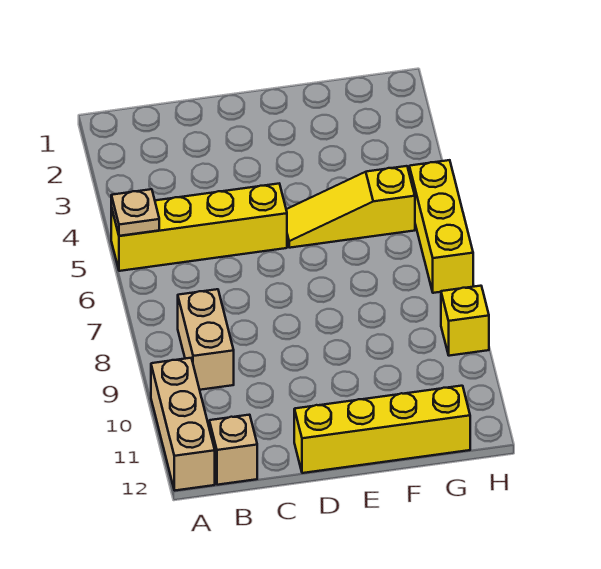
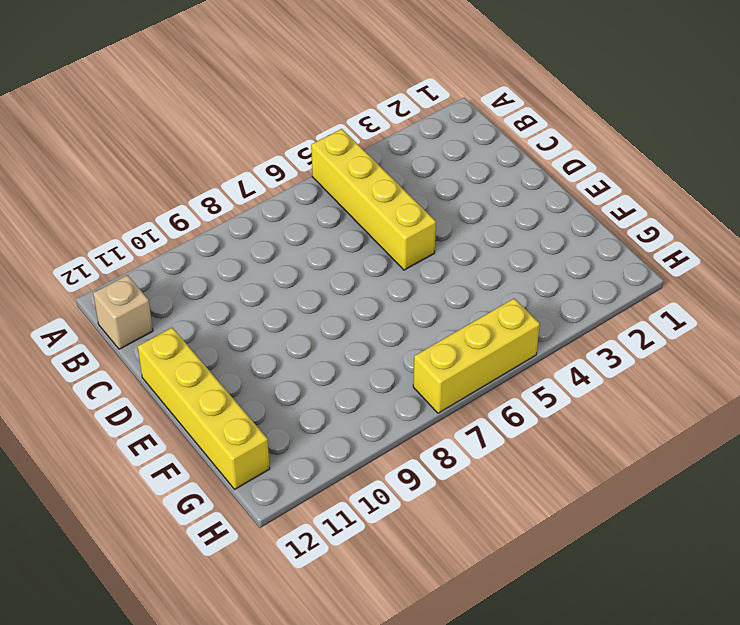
none -> tan brick A10:A12 level 1
none -> tan brick B8:B9 level 1

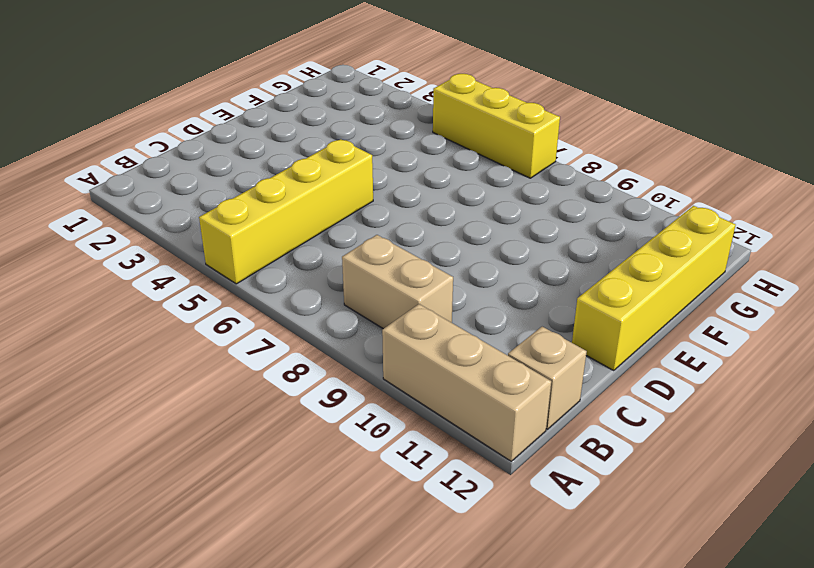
none -> yellow slope E5:G5 level 1 top G
none -> yellow brick H9 level 1

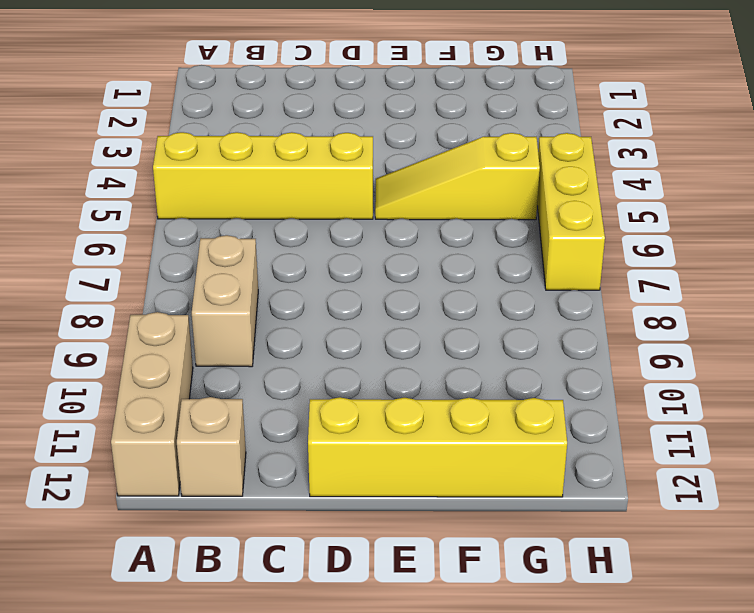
none -> yellow brick H9 level 1
none -> tan plate A5 level 2

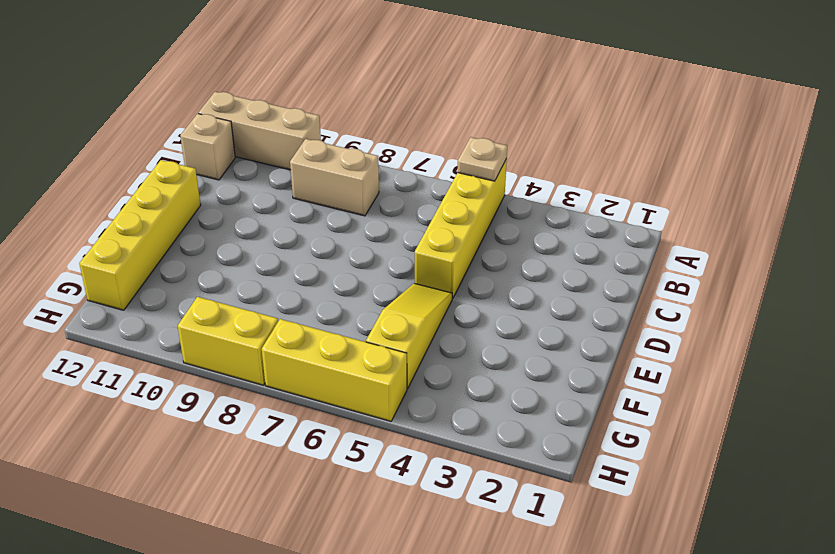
yellow brick H8:H9 level 1 -> yellow brick H9 level 1

